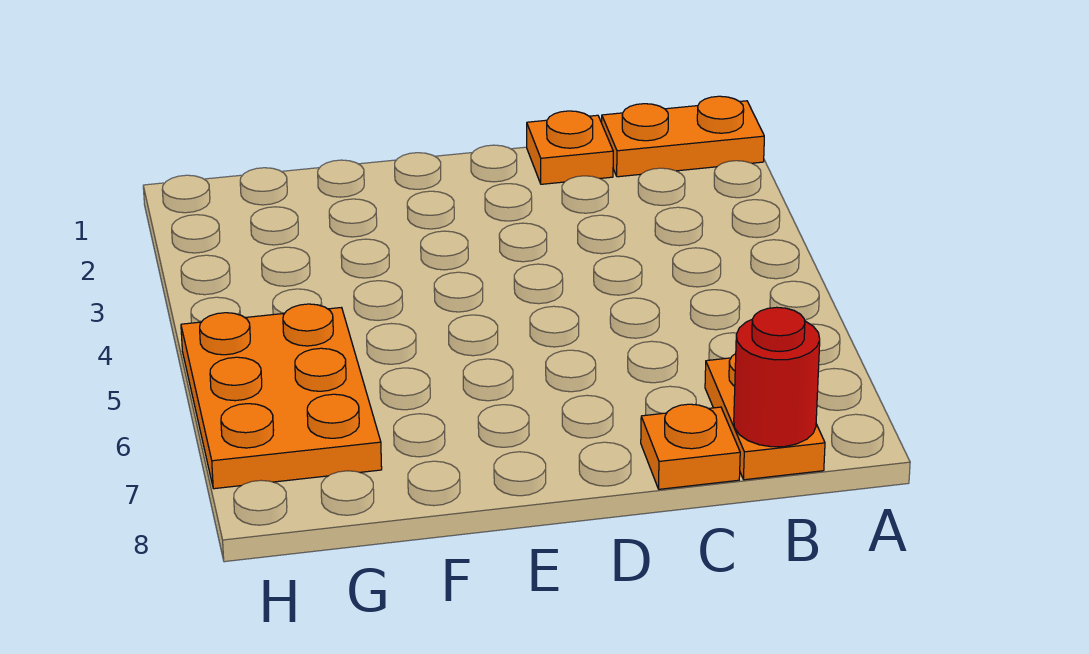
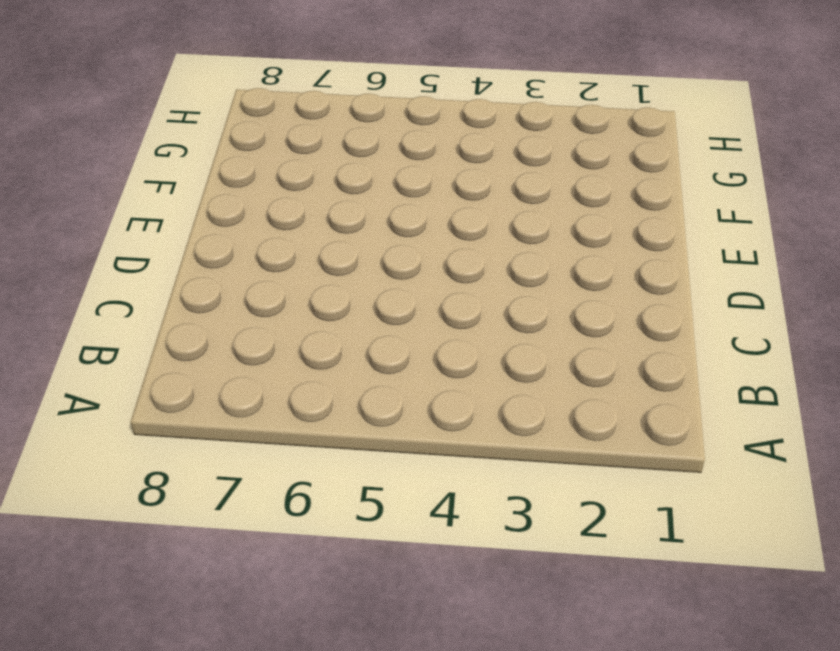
none -> orange plate A1:B1 level 1
none -> orange plate B7:B8 level 1

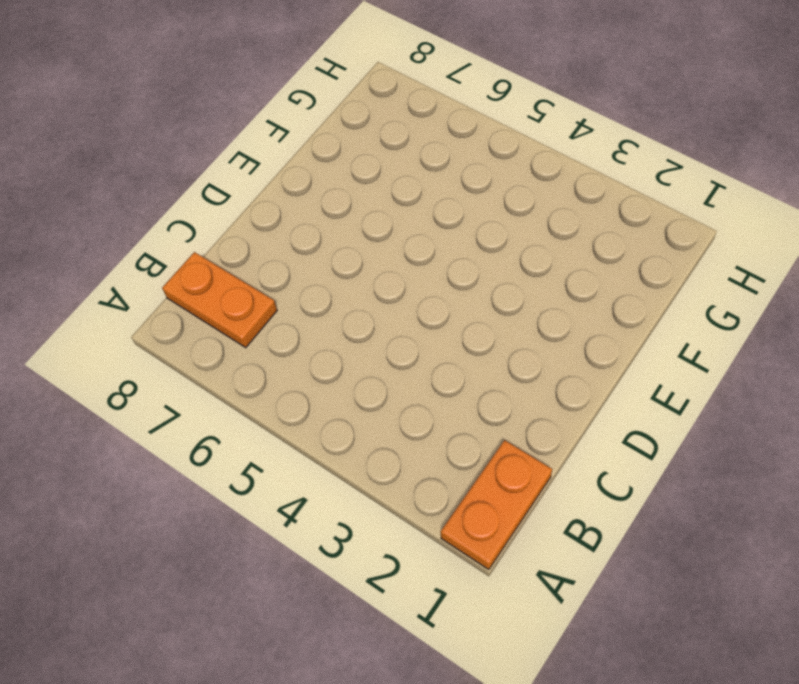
none -> orange plate C1 level 1
none -> orange plate C8 level 1

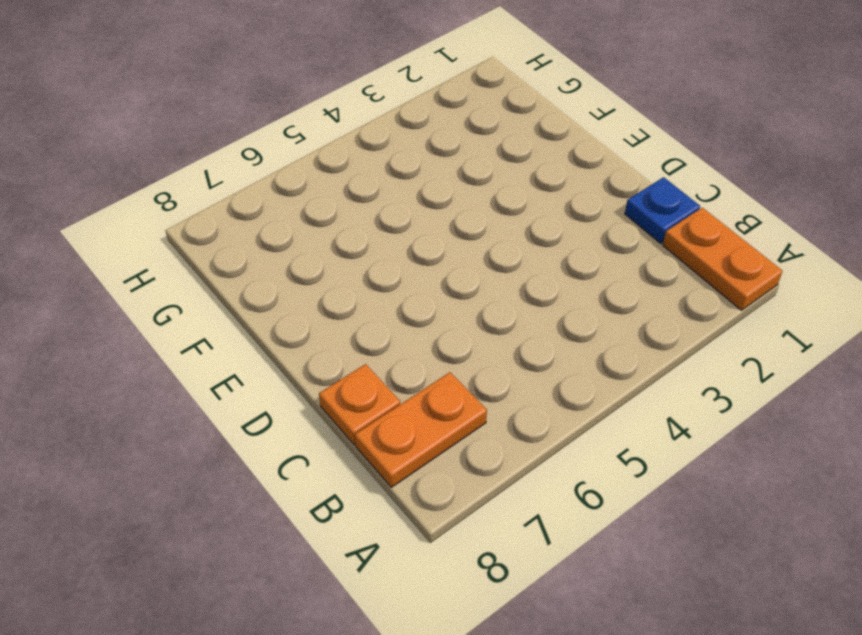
blue plate C1 level 1 -> orange plate C1 level 1
none -> orange plate G5:H7 level 1
none -> red round brick B8 level 2

